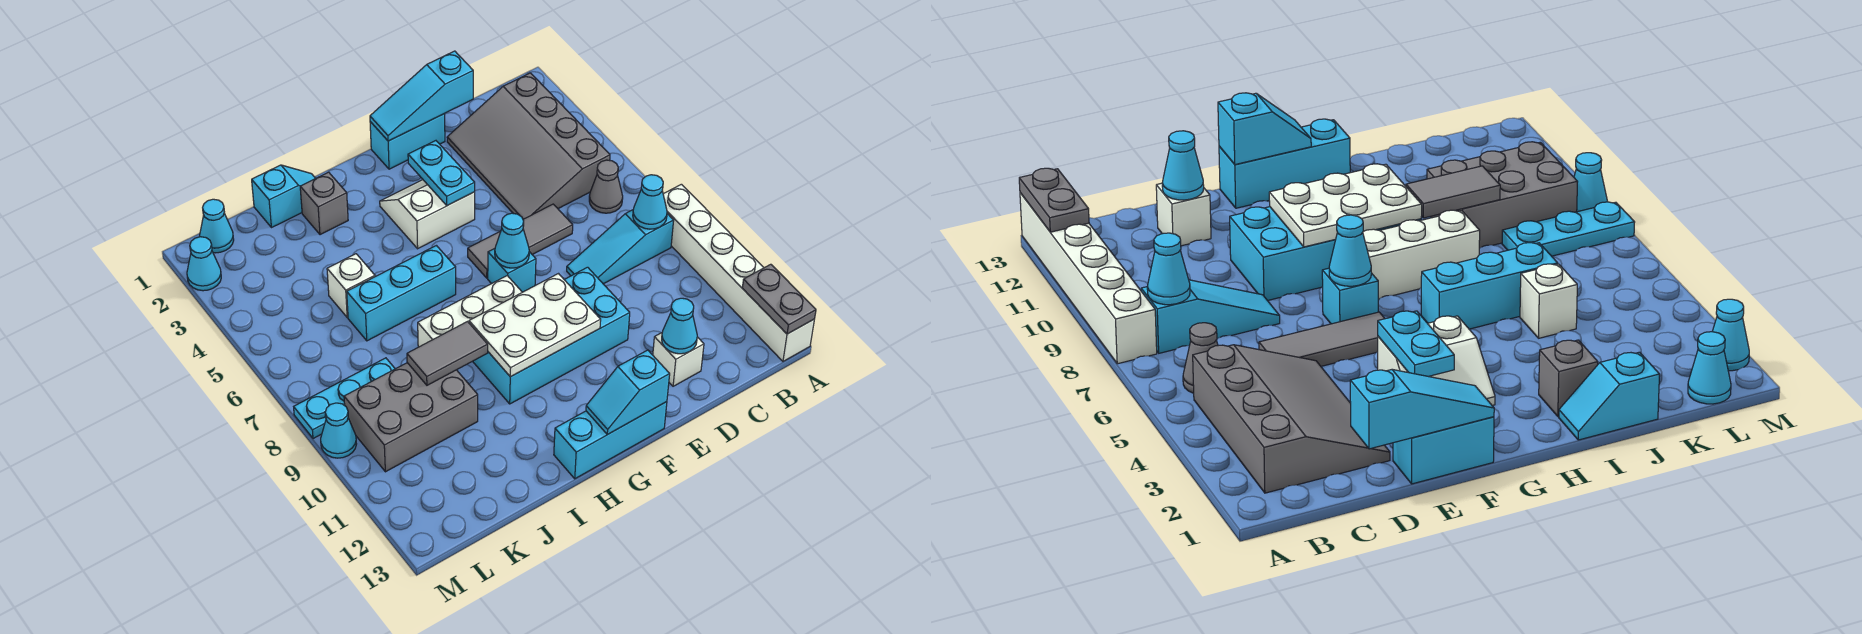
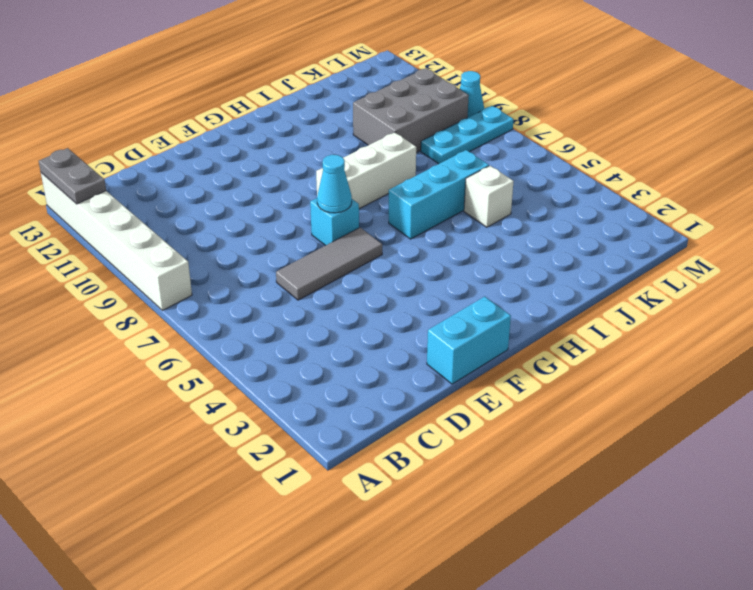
none -> grey slope B2:D5 level 1 top B
none -> grey cone B6 level 1
none -> cyan slope B8:D8 level 1 top B
none -> white brick D12 level 1

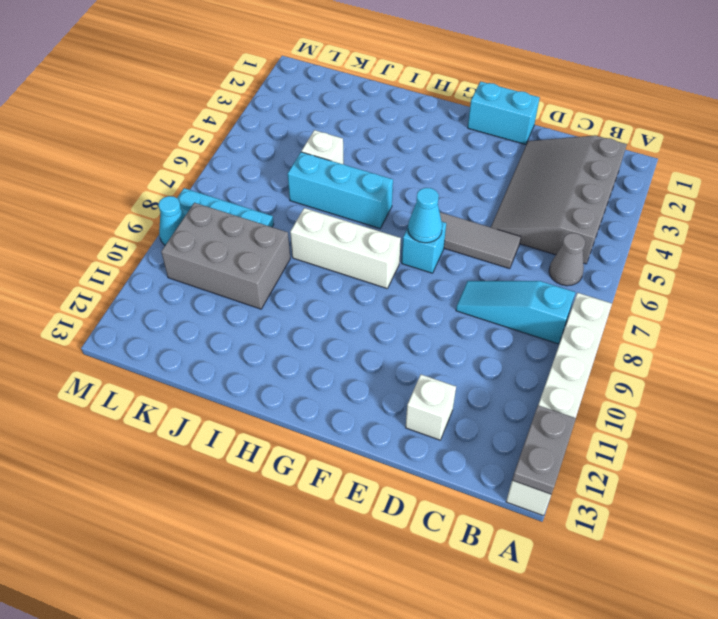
none -> cyan brick E9:H10 level 1
none -> white slope F3:G4 level 1 top 4
none -> cyan brick F13:H13 level 1
none -> cyan slope I1:J1 level 1 top J

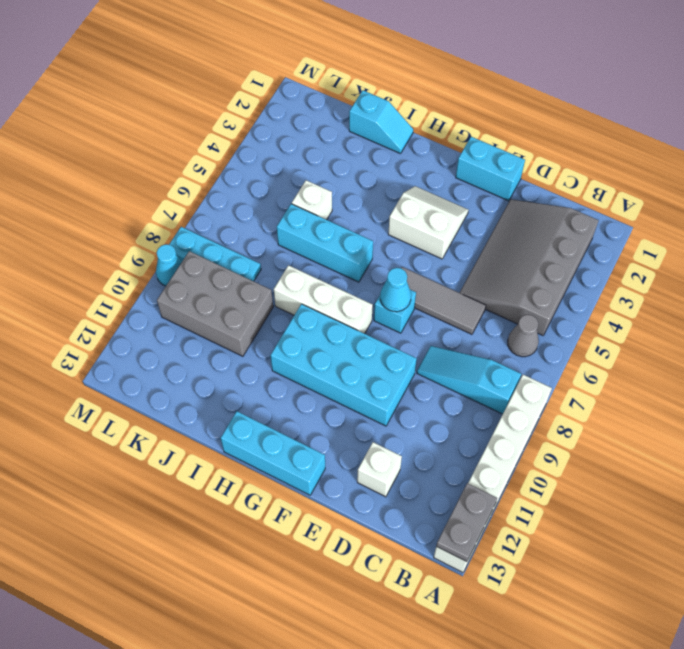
none -> grey brick I2 level 1
none -> cyan cone L1 level 1
none -> cyan cone M2 level 1
none -> cyan cone B8 level 2

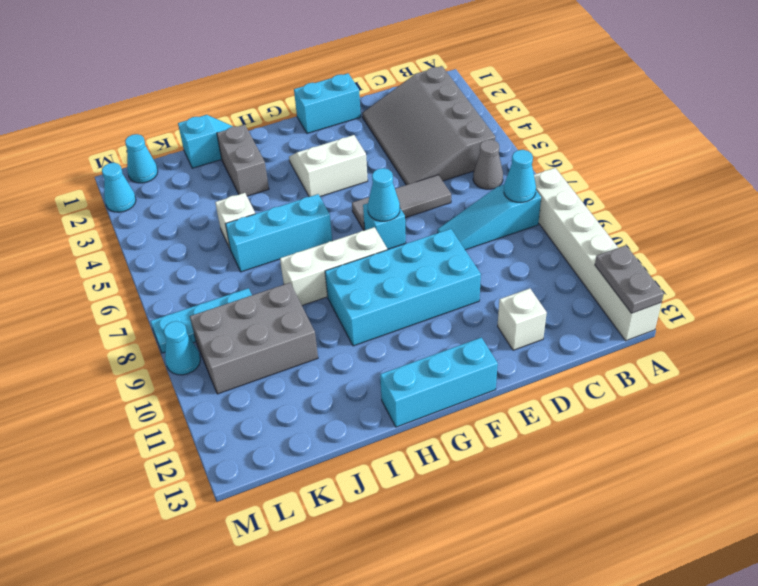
grey brick I2:I3 level 1 -> grey brick I2 level 1
none -> cyan slope D1:F1 level 2 top D
none -> cyan cone D12 level 2
none -> cyan plate F3:F4 level 2
none -> white plate F9:H10 level 2

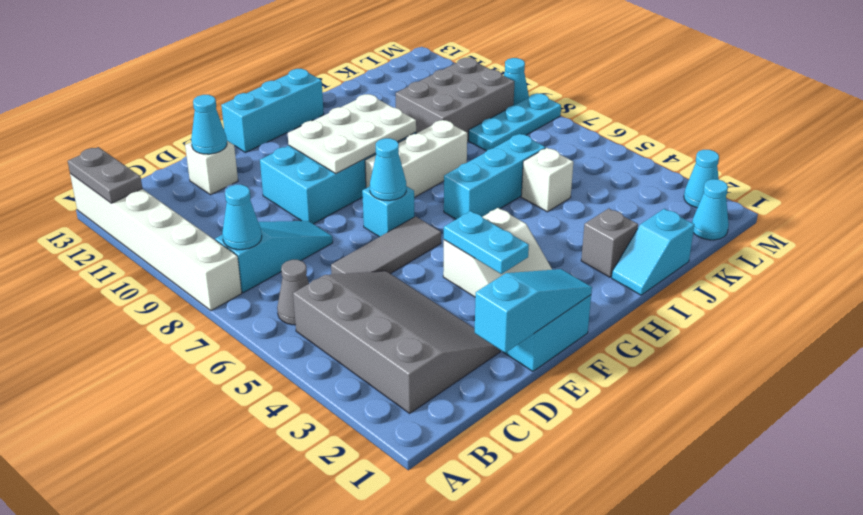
none -> cyan slope F13:G13 level 2 top F
none -> grey tile I9:J9 level 2

